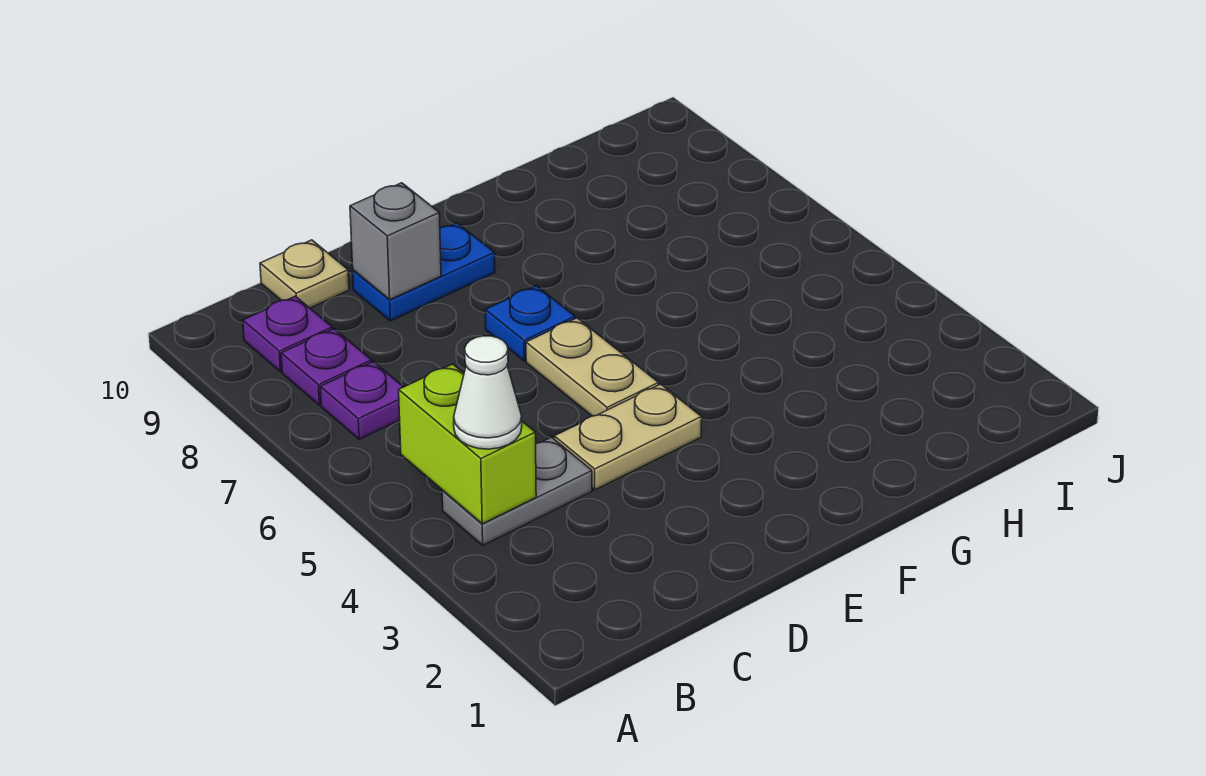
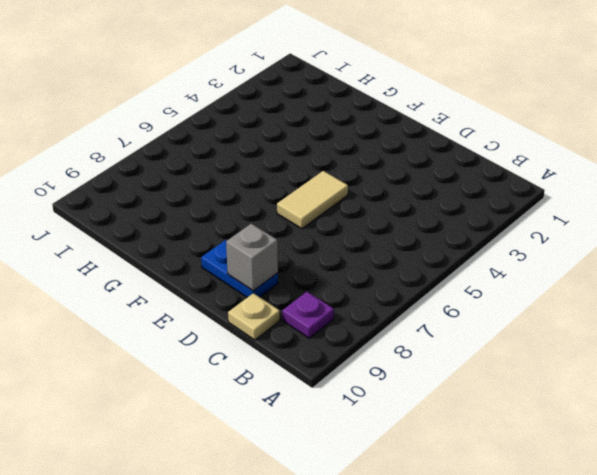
tan tile E5:E6 level 1 -> tan plate E5:E6 level 1
none -> grey plate B4:C4 level 1
none -> purple plate B7 level 1
none -> purple plate B8 level 1

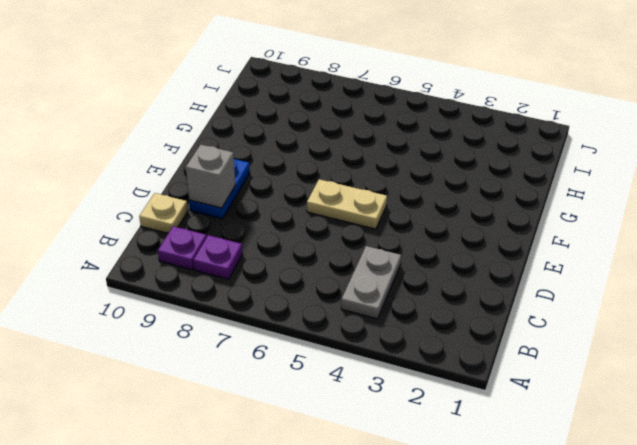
none -> purple plate B7 level 1
none -> tan plate D4:E4 level 1
none -> blue plate E7 level 1

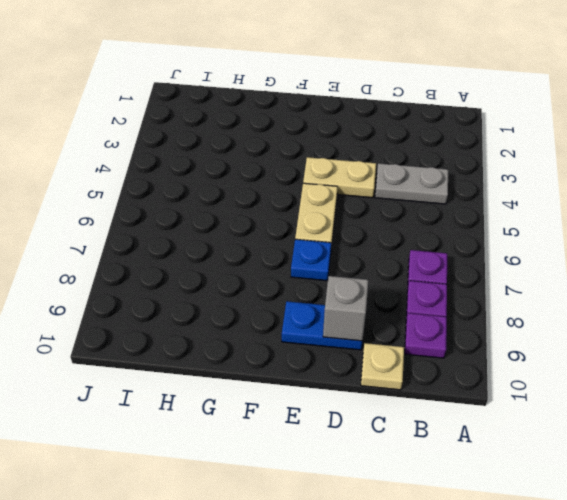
none -> lime brick B4:B5 level 2
none -> white cone B4 level 3

